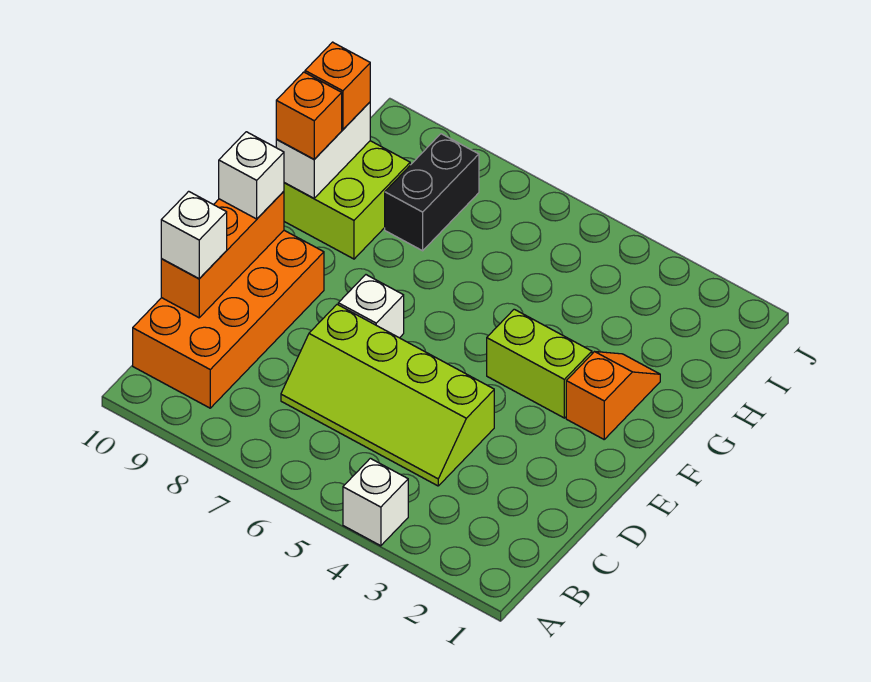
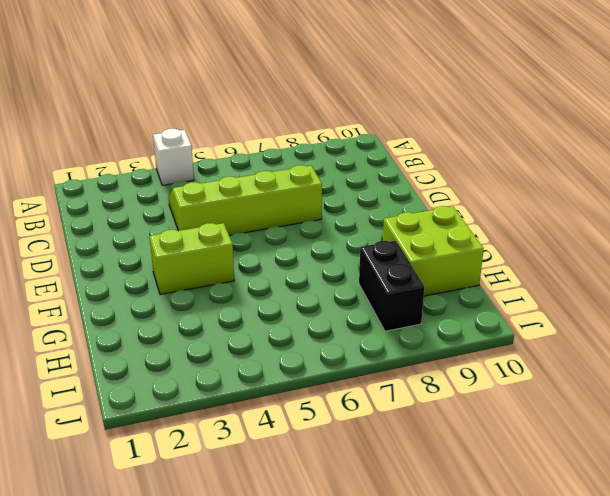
none -> orange brick B9:E10 level 1
none -> white brick E7 level 1
none -> orange slope F2:G2 level 1 top F

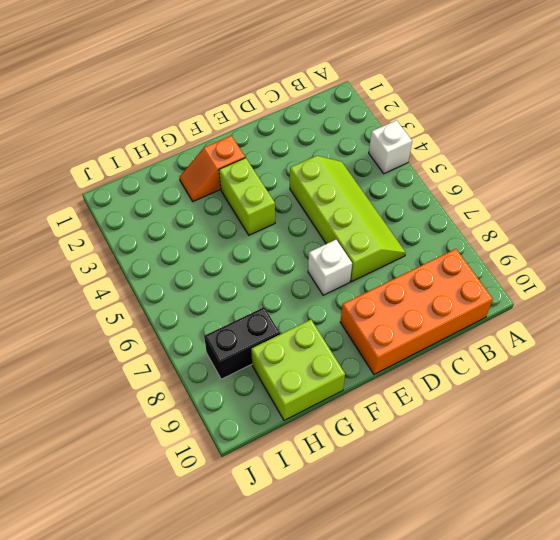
none -> orange brick C10:E10 level 2
none -> white brick G10:H10 level 2
none -> white brick C10 level 3

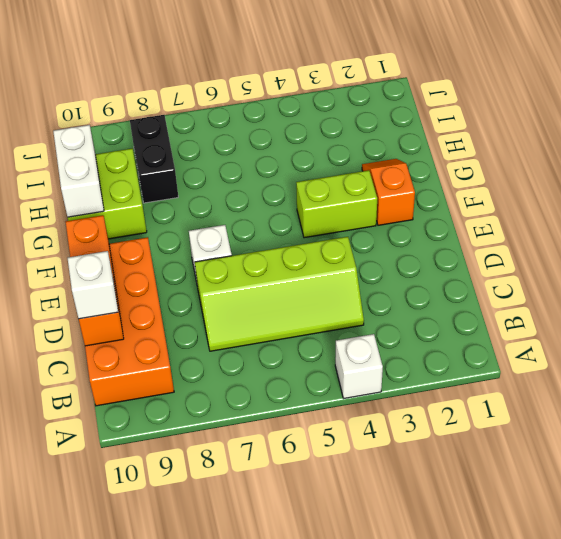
none -> white brick E10 level 3
none -> orange brick G10 level 3
none -> orange brick H10 level 3

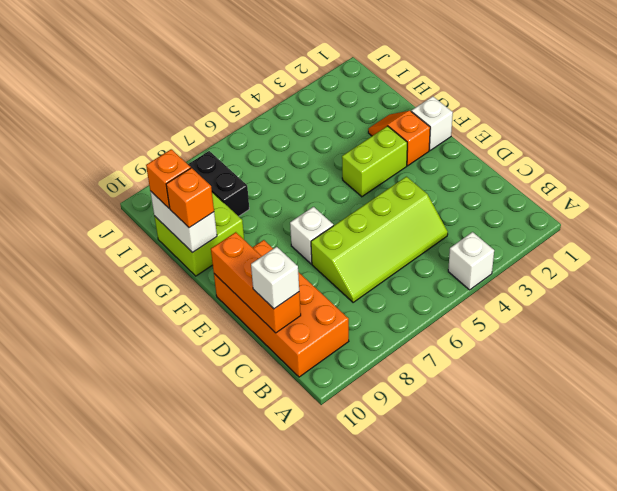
white brick F1 level 1 -> white brick E10 level 3

